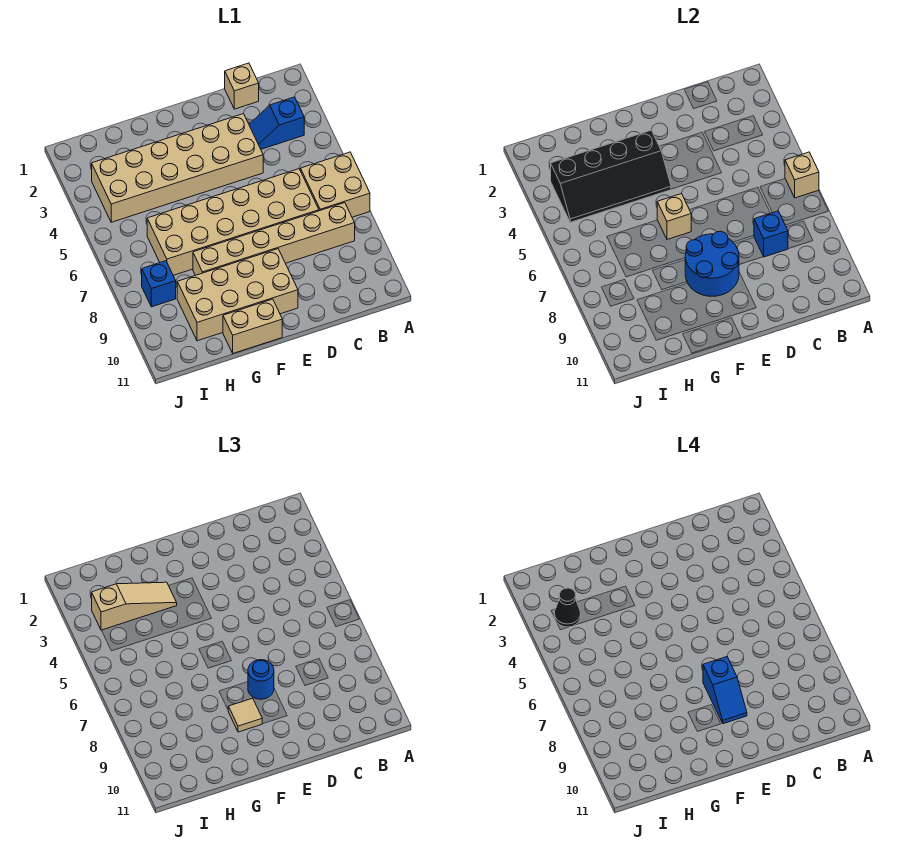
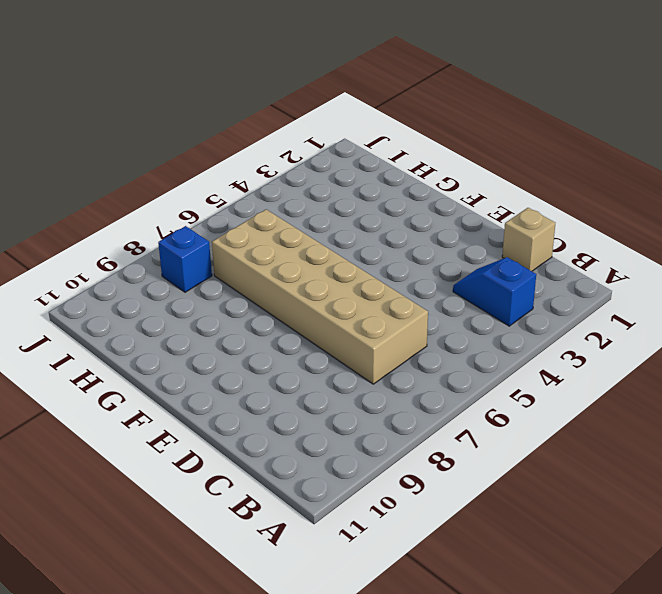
none -> tan brick A6:B7 level 1
none -> tan brick B8:G8 level 1
none -> tan brick D3:I4 level 1

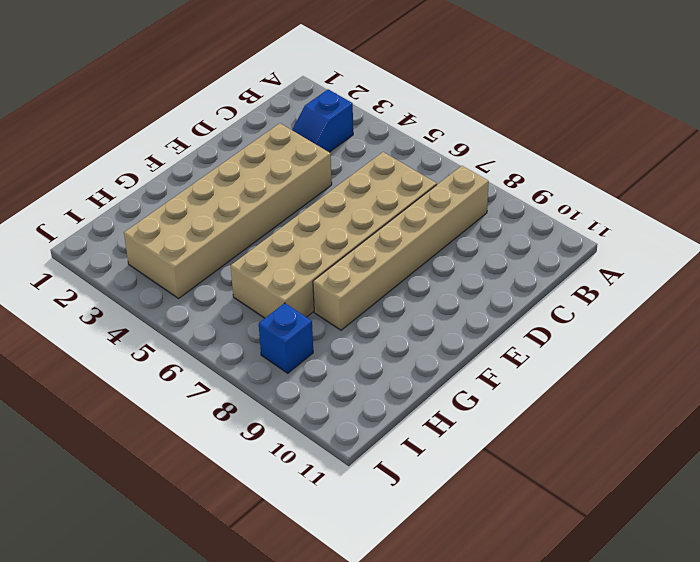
none -> tan brick A6:B7 level 1
none -> tan brick C1 level 1
none -> tan brick E9:H10 level 1

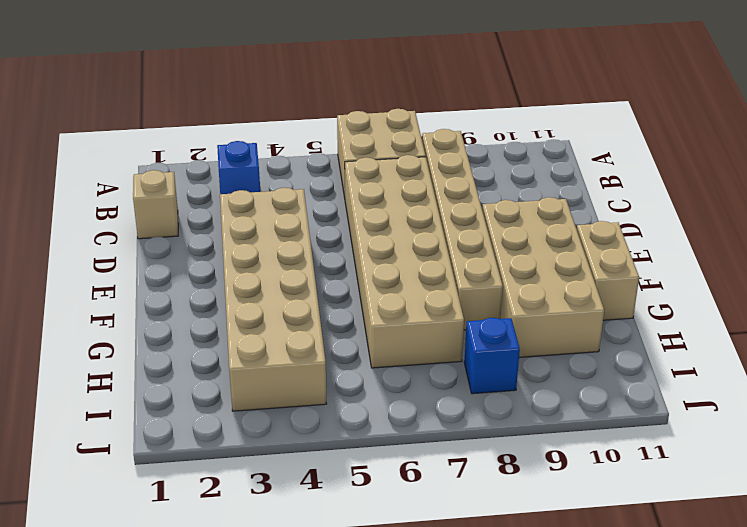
none -> tan brick A6 level 2
none -> blue brick C8 level 2
none -> blue round brick E8:F9 level 2

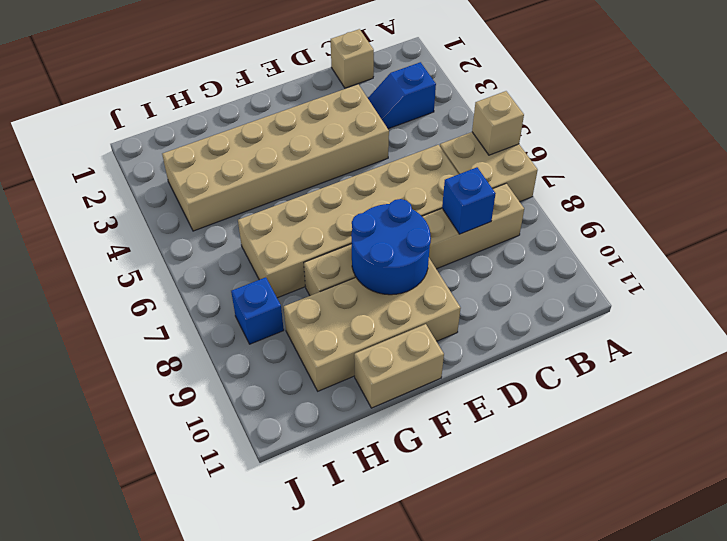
none -> black slope F3:I4 level 2 top 3
none -> tan brick F6 level 2
none -> blue round brick E8 level 3

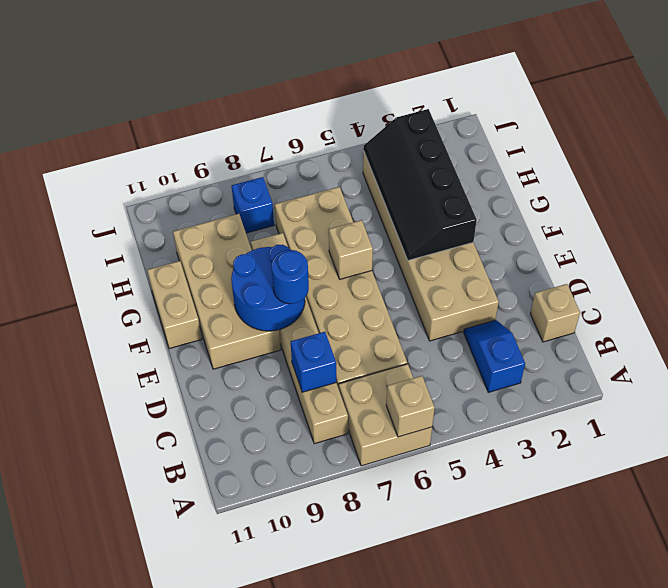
none -> tan tile F9 level 3
none -> tan slope G3:I3 level 3 top I
none -> blue slope E8:E9 level 4 top 8

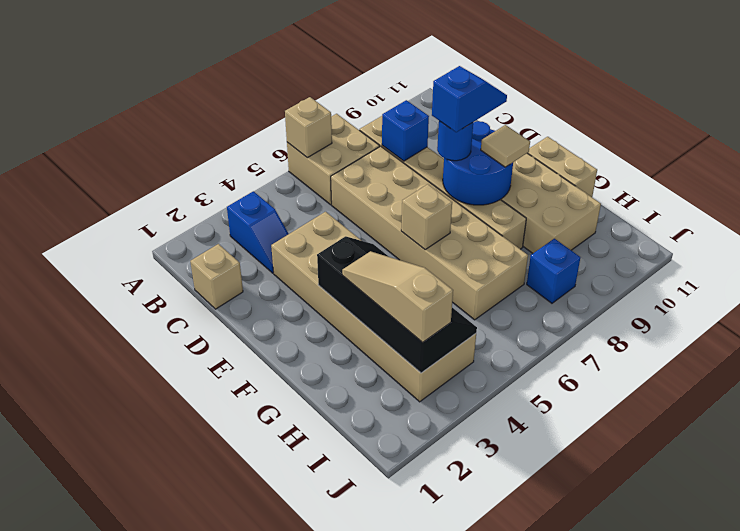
none -> black cone I3 level 4

